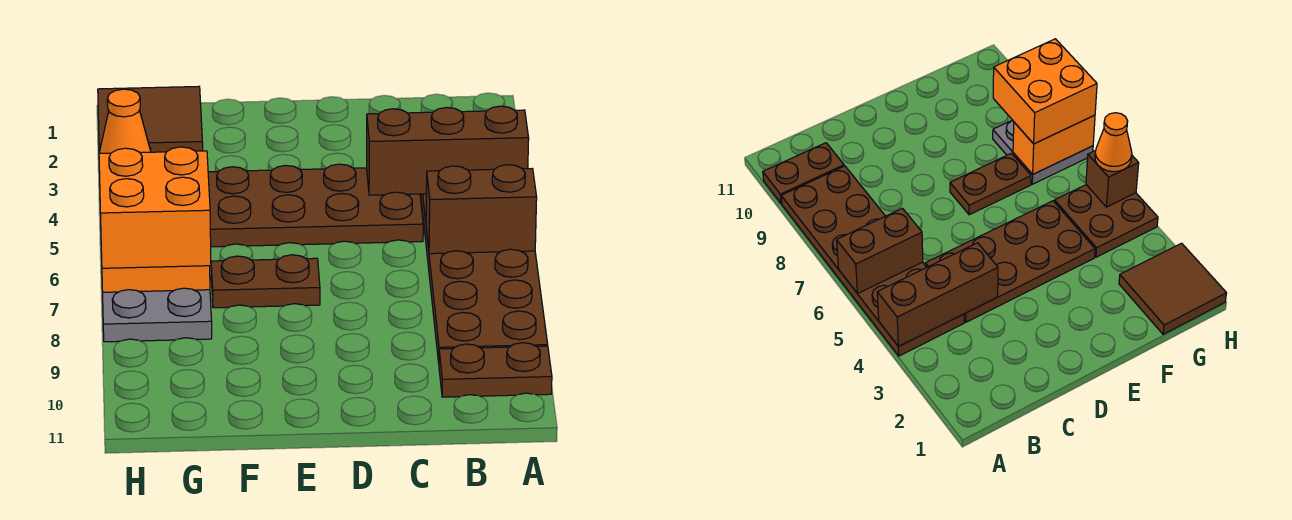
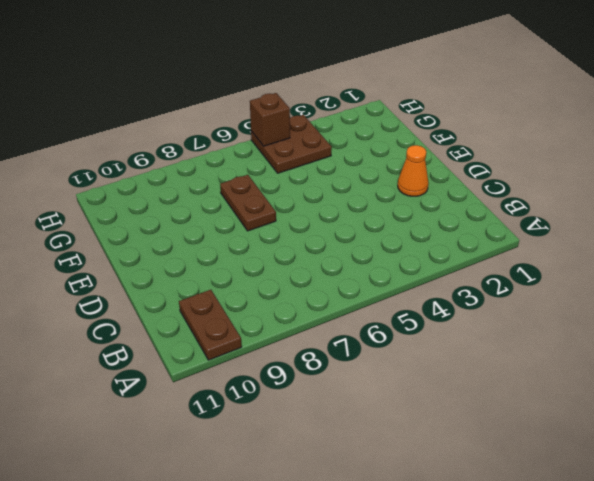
orange cone D2 level 1 -> orange cone H5 level 3
none -> brown plate A4:B9 level 1
none -> brown plate C4:F5 level 1
none -> brown tile G1:H2 level 1

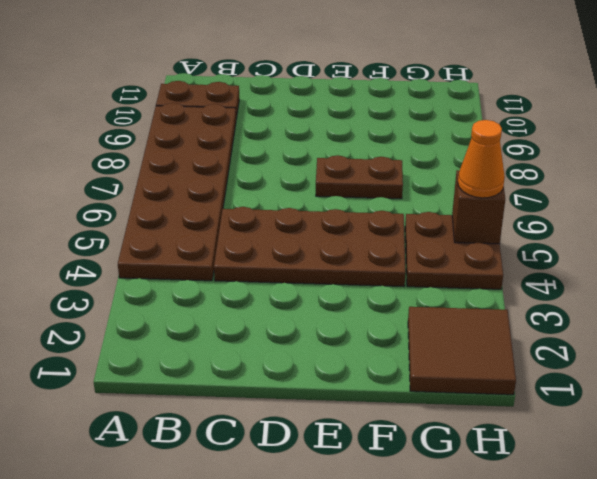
none -> grey plate G7:H8 level 1
none -> brown brick A4:C4 level 2
none -> brown brick A6:B6 level 2

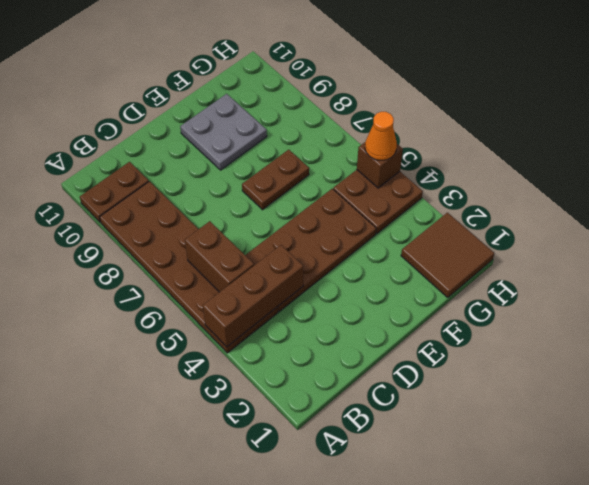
brown brick B5:B6 level 2 -> brown brick A6:B6 level 2
grey plate E9:F10 level 1 -> grey plate G7:H8 level 1
none -> orange brick G7:H7 level 2
none -> orange brick G7:H8 level 3

